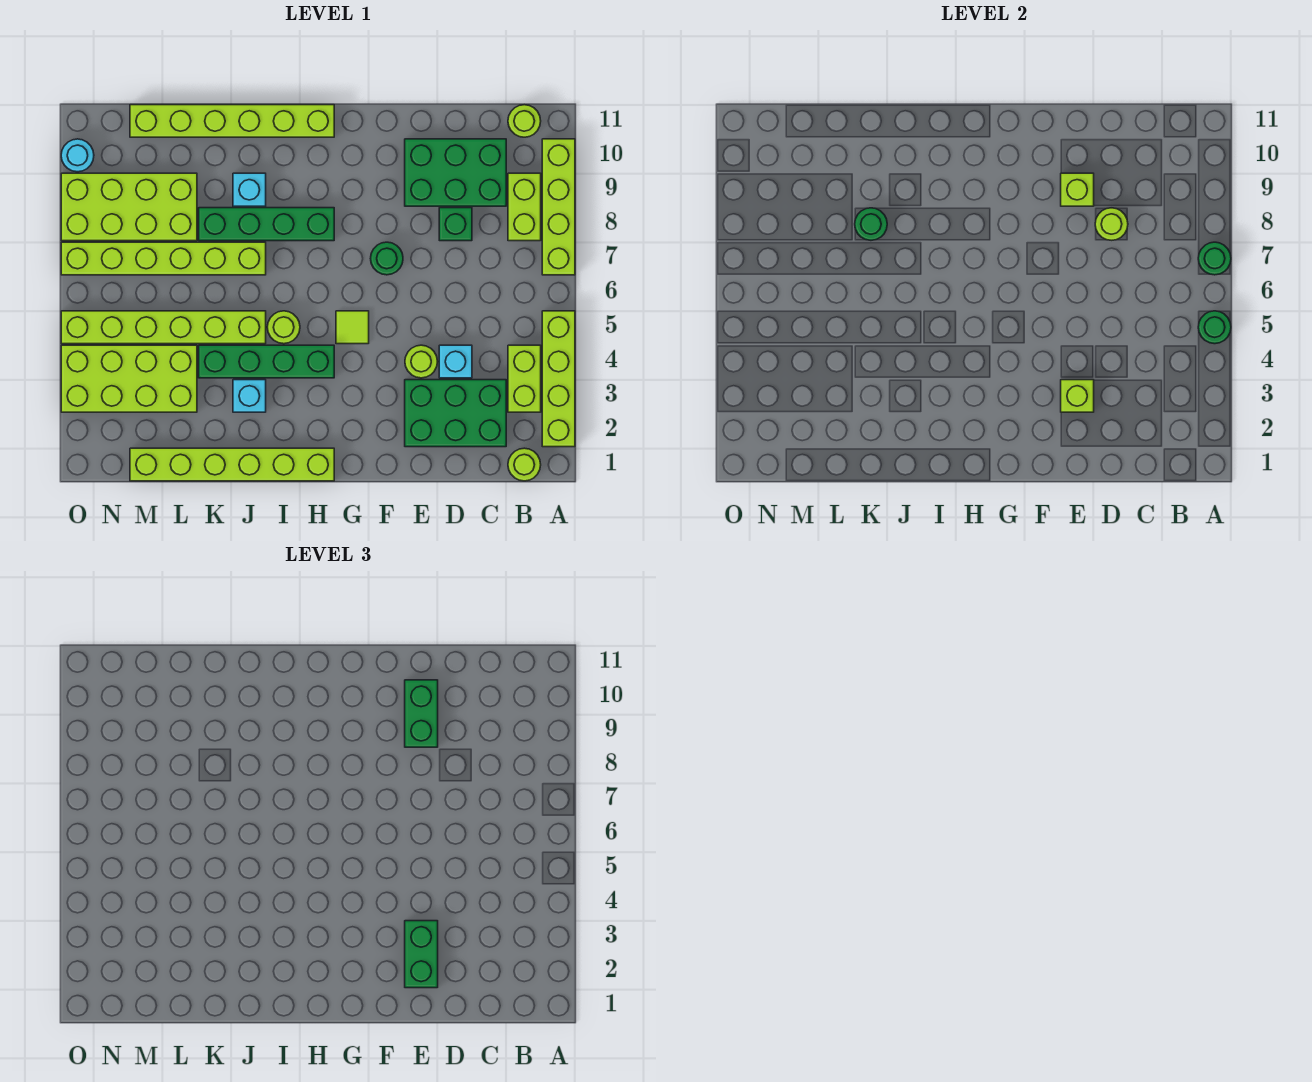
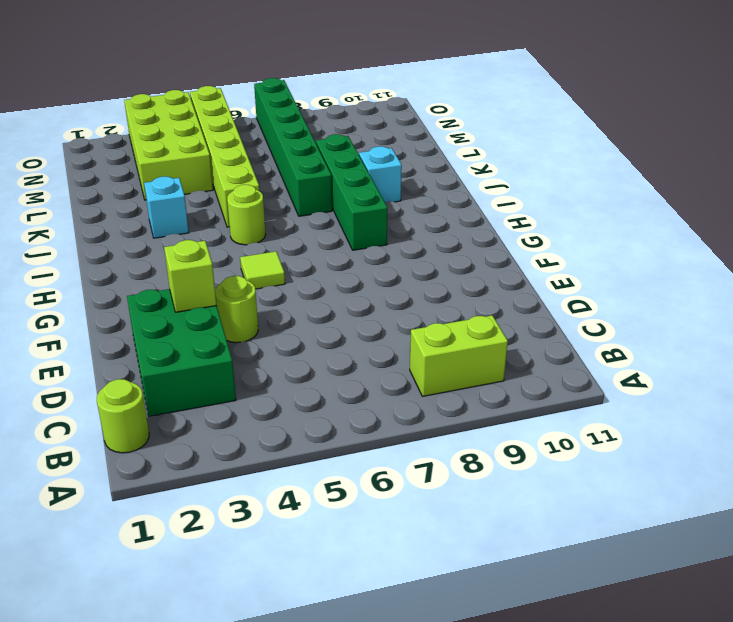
green brick J7:O7 level 1 -> lime brick J7:O7 level 1
none -> lime brick A2:A5 level 1
none -> lime brick A7:A10 level 1
none -> lime brick B3:B4 level 1
none -> lime round brick B11 level 1

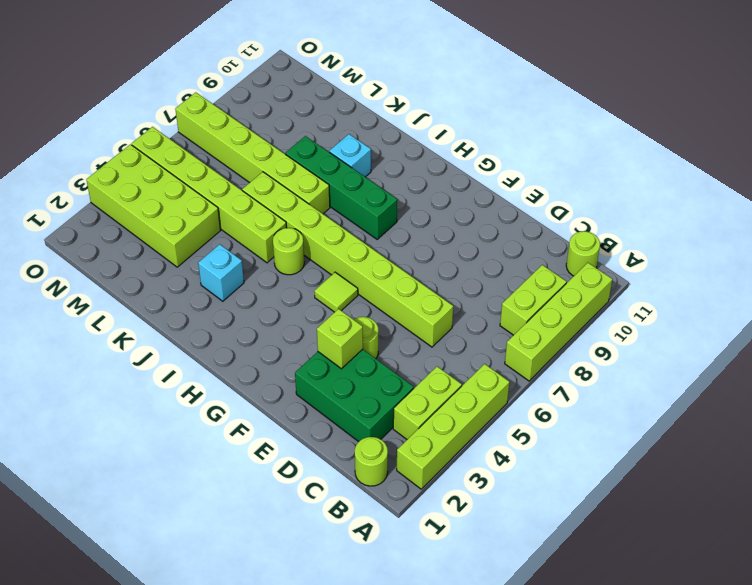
lime brick D6:K6 level 1 -> none
none -> green brick C9:E10 level 1
none -> cyan brick D4 level 1
none -> green brick D8 level 1
none -> green round brick F7 level 1

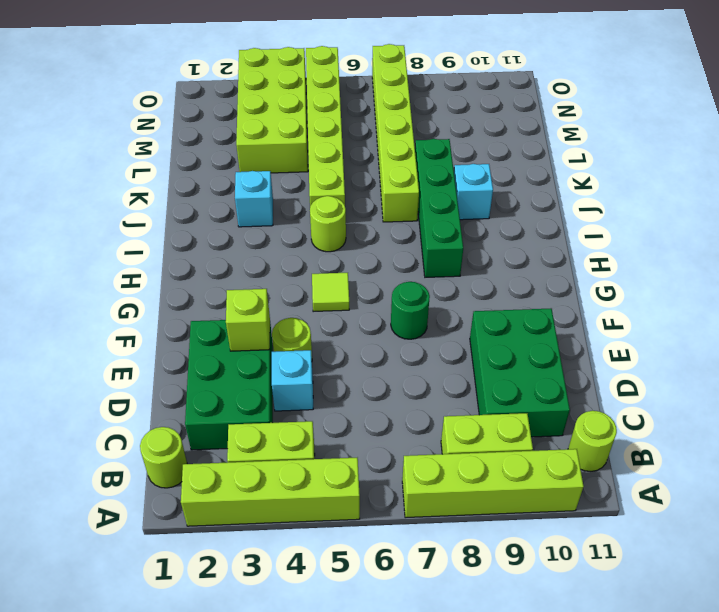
none -> green brick D8 level 1
none -> lime brick H1:M1 level 1
none -> green brick H4:K4 level 1
none -> lime brick H11:M11 level 1

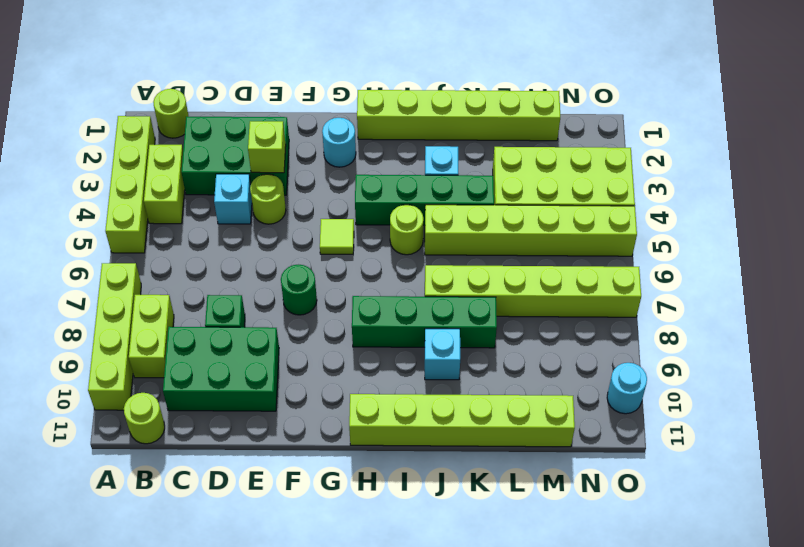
cyan round brick G2 level 1 -> none
none -> lime brick L8:O9 level 1
none -> green round brick A5 level 2
none -> green round brick A7 level 2
none -> lime round brick D8 level 2

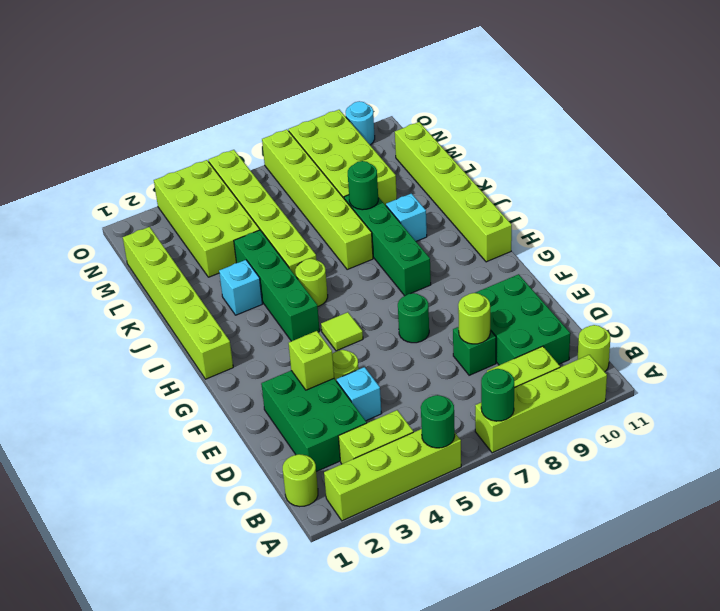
none -> lime brick E9 level 2
none -> green brick E2:E3 level 3
none -> green brick E9:E10 level 3

